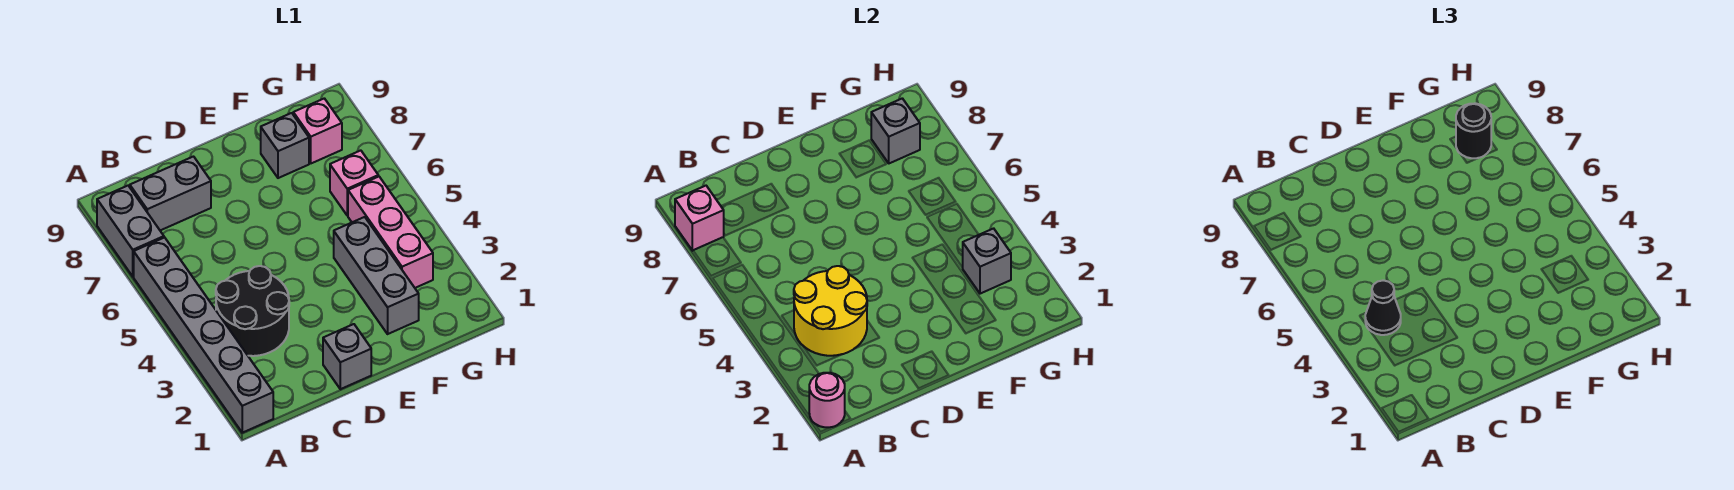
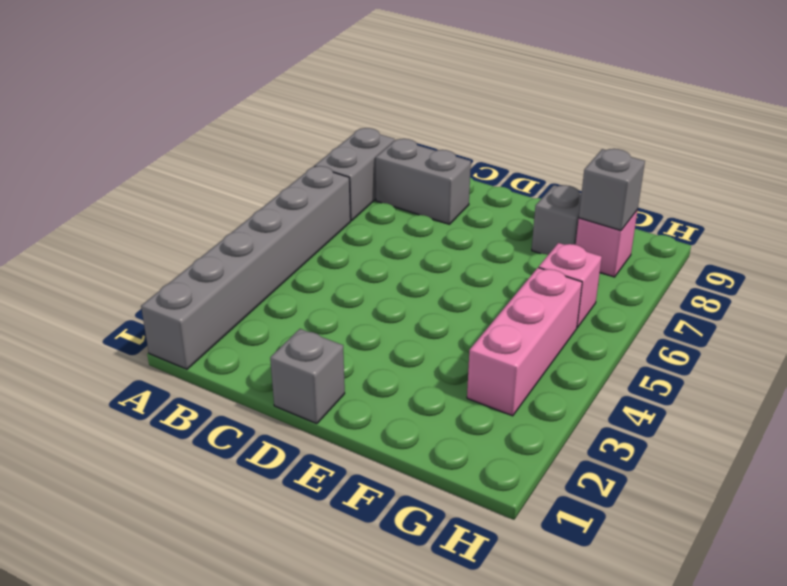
none -> black round brick B3:C4 level 1
none -> grey brick F2:F4 level 1
none -> pink round brick A1 level 2

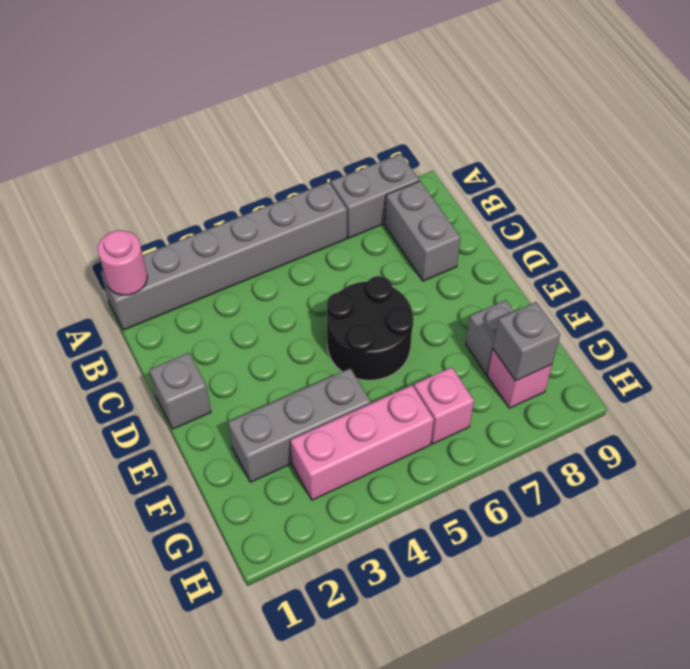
black round brick D5:E6 level 1 -> black round brick B3:C4 level 1
none -> pink brick A8 level 2
none -> yellow round brick B3:C4 level 2
none -> grey brick G3 level 2

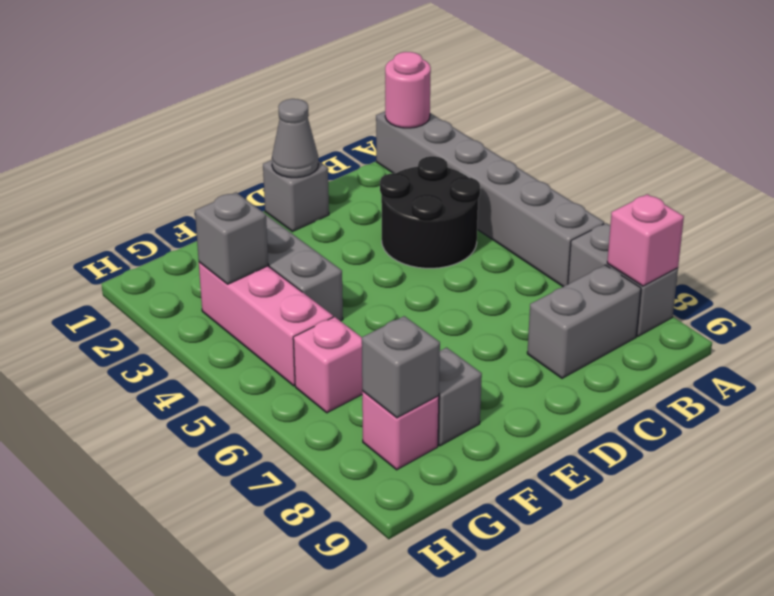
grey cone D1 level 2 -> none
none -> yellow round brick B3:C4 level 2
none -> black cone B4 level 3
none -> black round brick G8 level 3

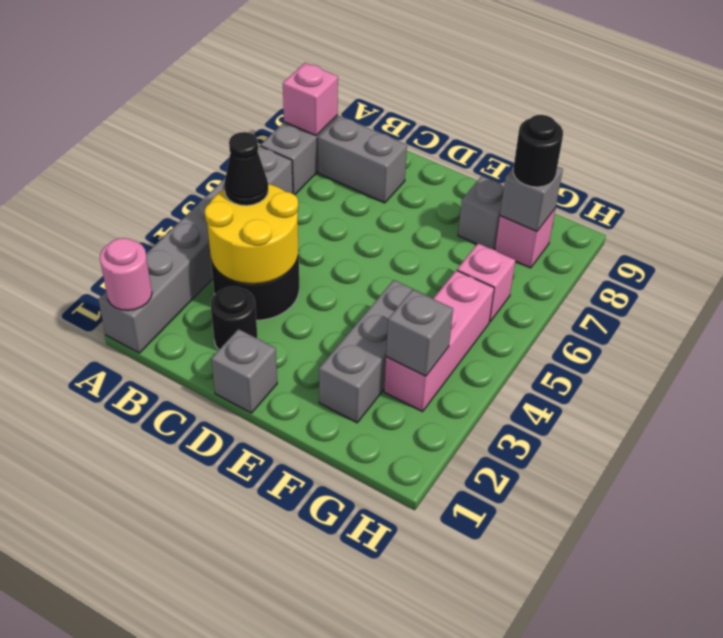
black round brick C2 level 1 -> none

